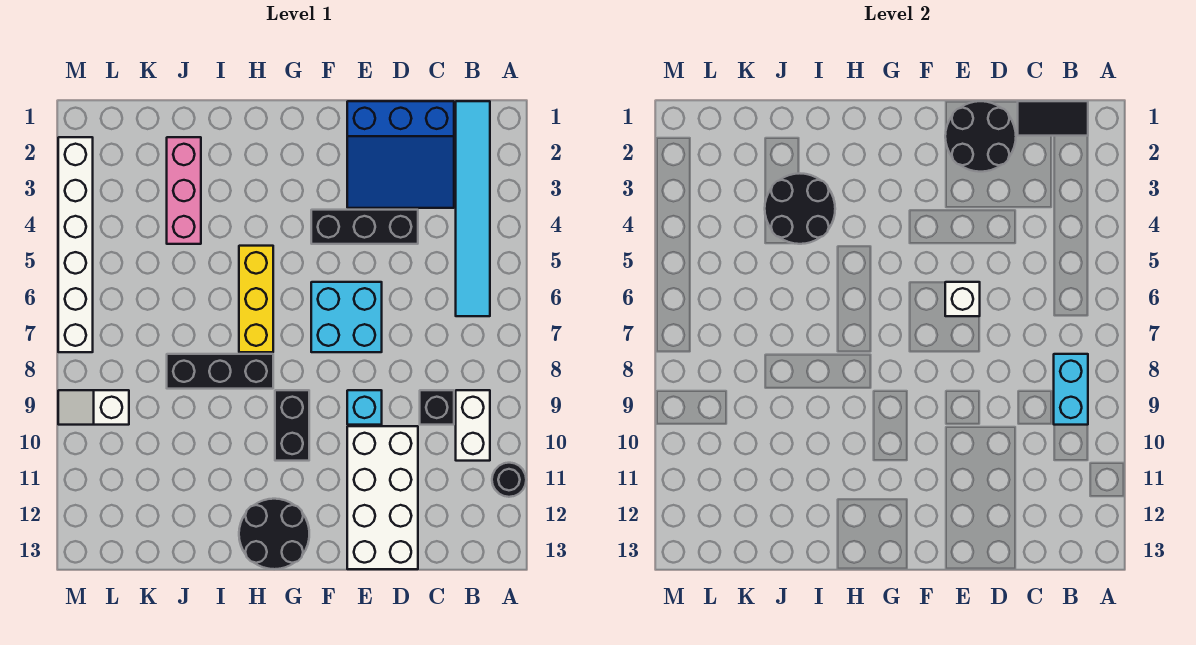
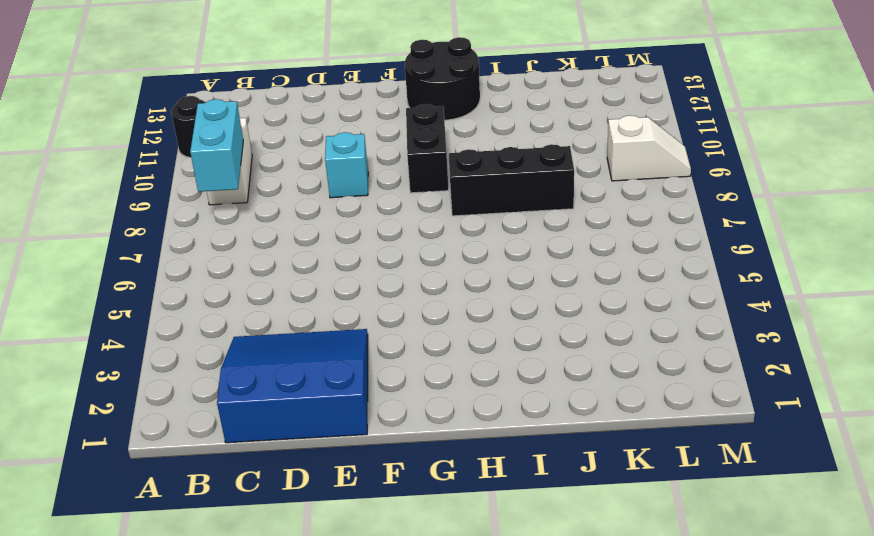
none -> cyan tile B1:B6 level 1
none -> black brick C9 level 1
none -> black brick D4:F4 level 1

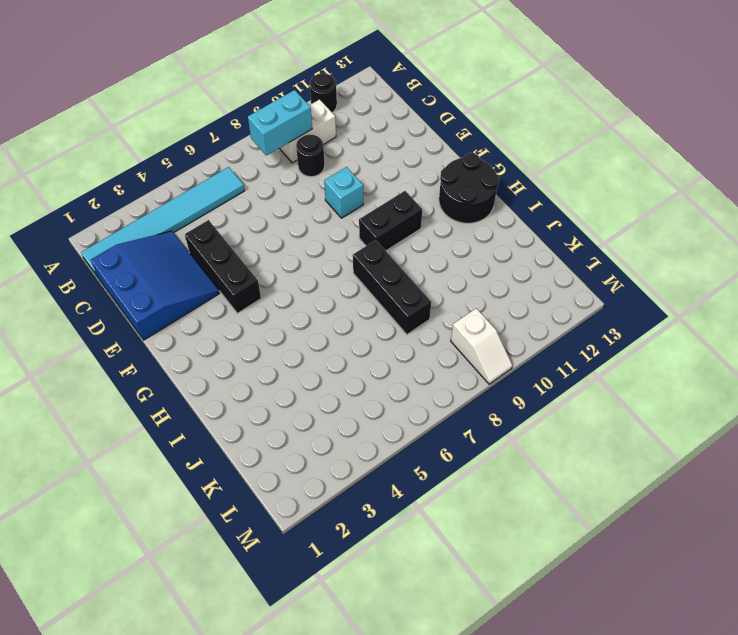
black round brick C9 level 1 -> black brick C9 level 1
none -> white brick D10:E13 level 1
none -> cyan brick E6:F7 level 1
none -> yellow brick H5:H7 level 1

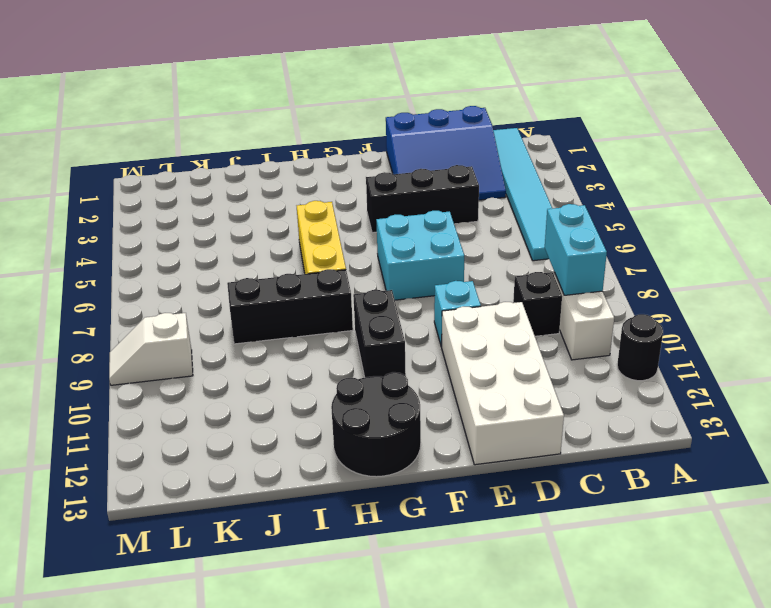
none -> pink brick J2:J4 level 1
none -> white brick M2:M7 level 1
none -> black tile B1:C1 level 2

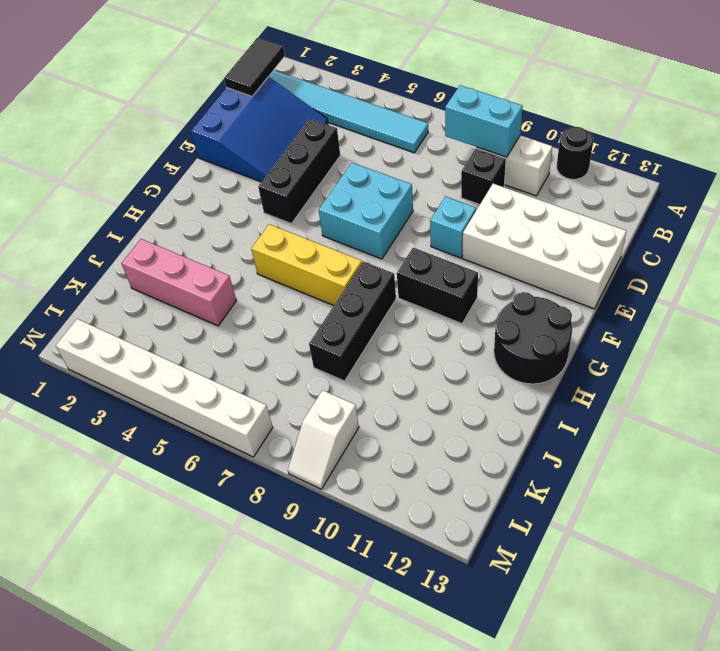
none -> black round brick D1:E2 level 2
none -> white brick E6 level 2
none -> black round brick I3:J4 level 2

